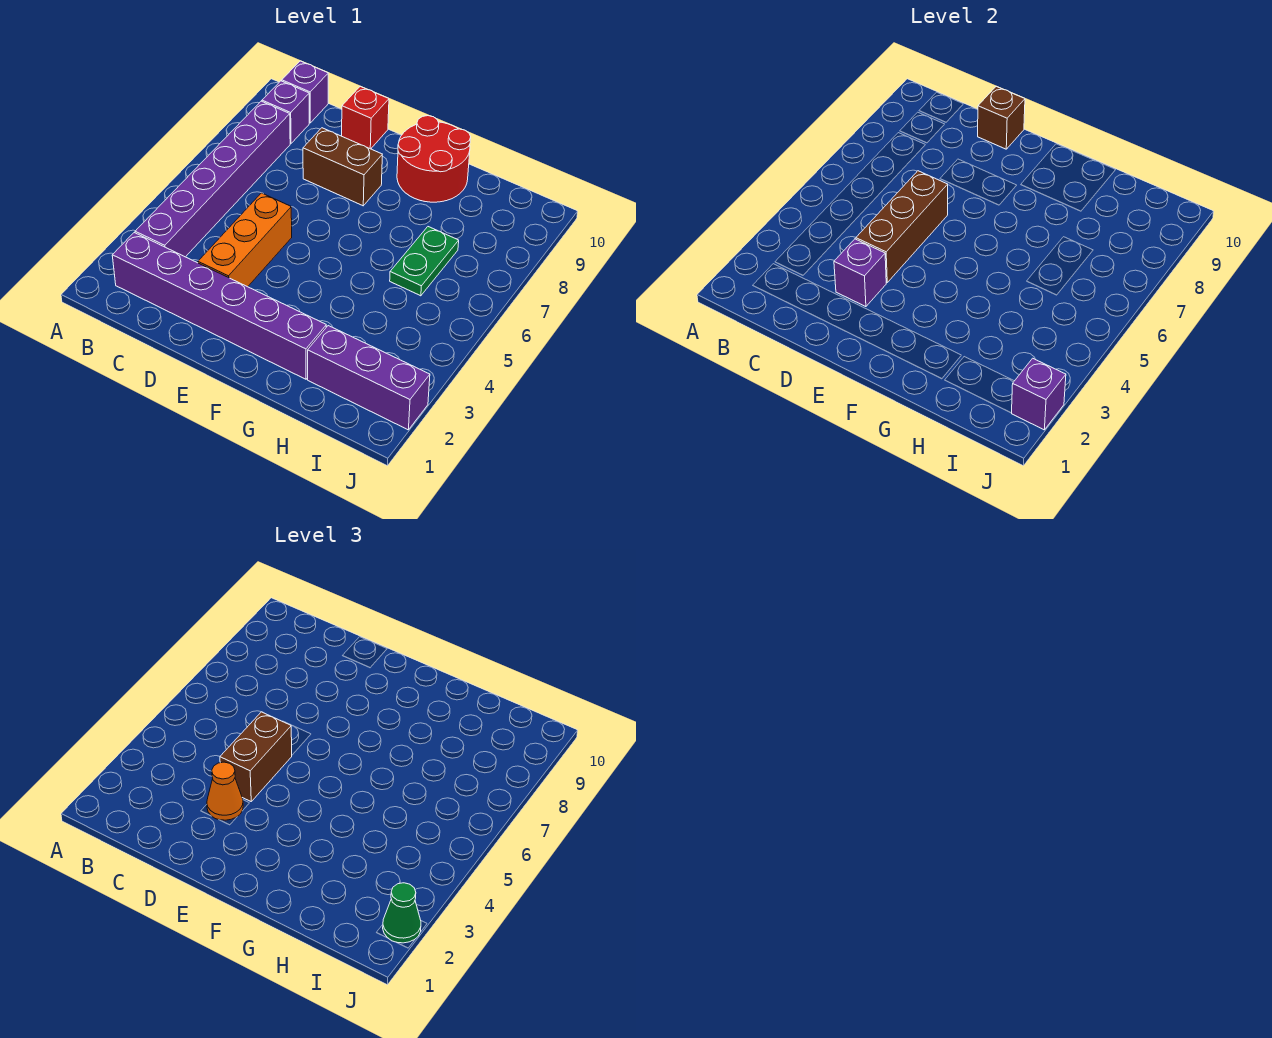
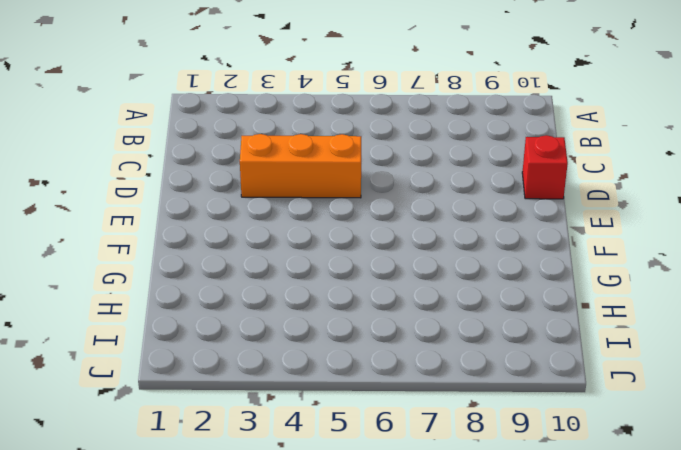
none -> purple brick B2:G2 level 1
none -> purple brick B3:B8 level 1
none -> purple brick B9 level 1

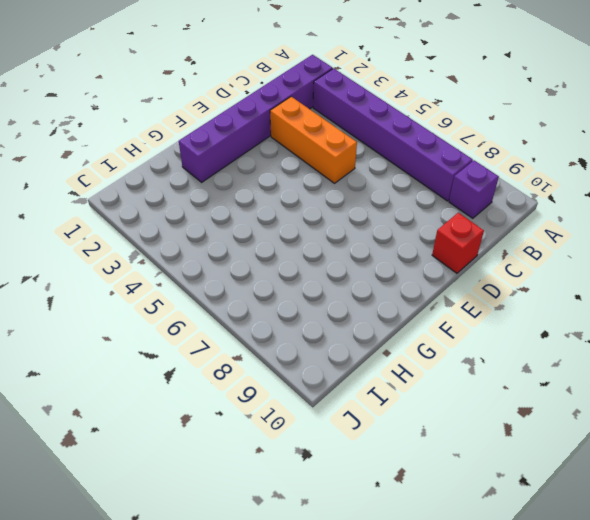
none -> purple brick B10 level 1
none -> brown brick D8:E8 level 1
none -> red round brick F9:G10 level 1

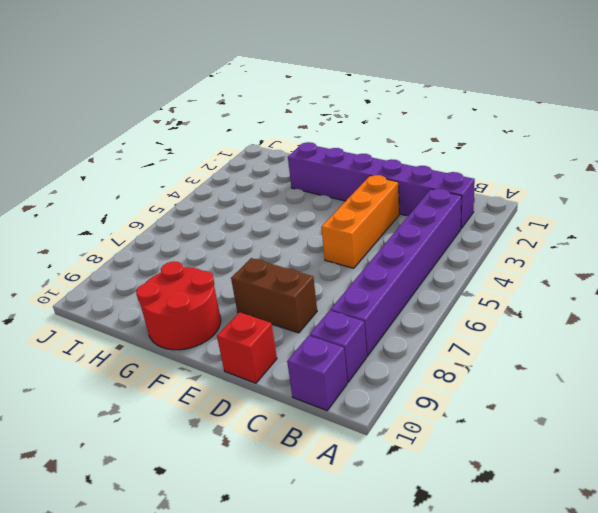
none -> purple brick H2:J2 level 1
none -> green plate H6:H7 level 1
none -> purple brick D3 level 2

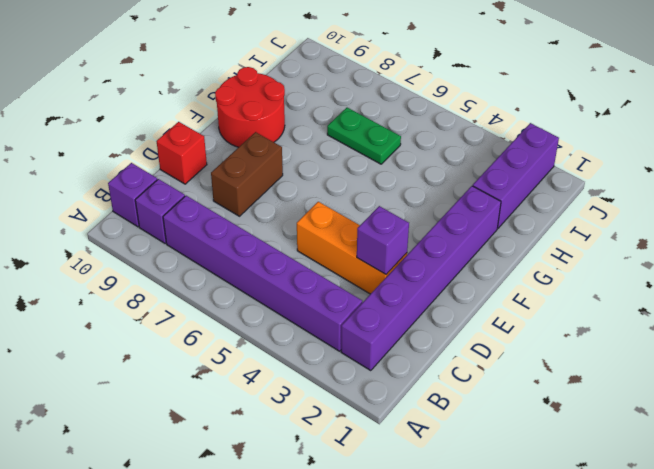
none -> brown brick D4:D6 level 2
none -> brown brick D10 level 2
none -> purple brick J2 level 2

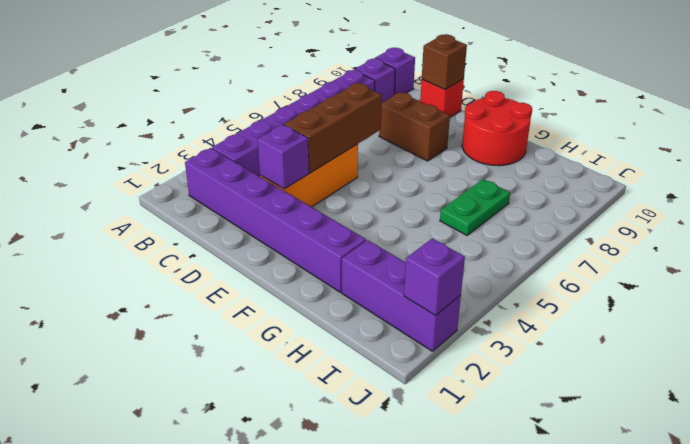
none -> orange cone D3 level 3
none -> brown brick D4:D5 level 3
none -> green cone J2 level 3

